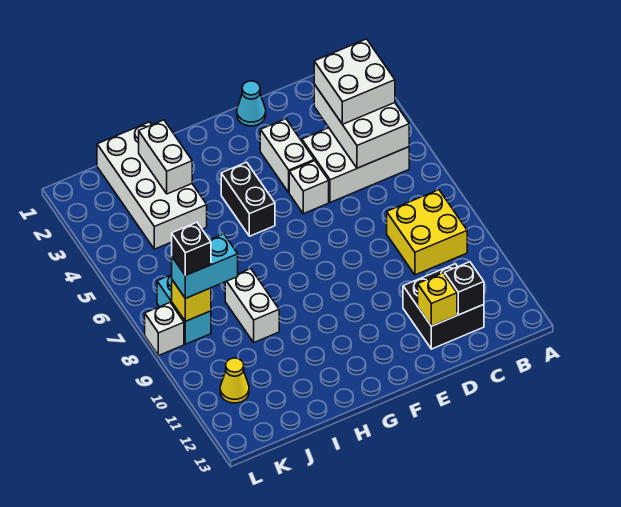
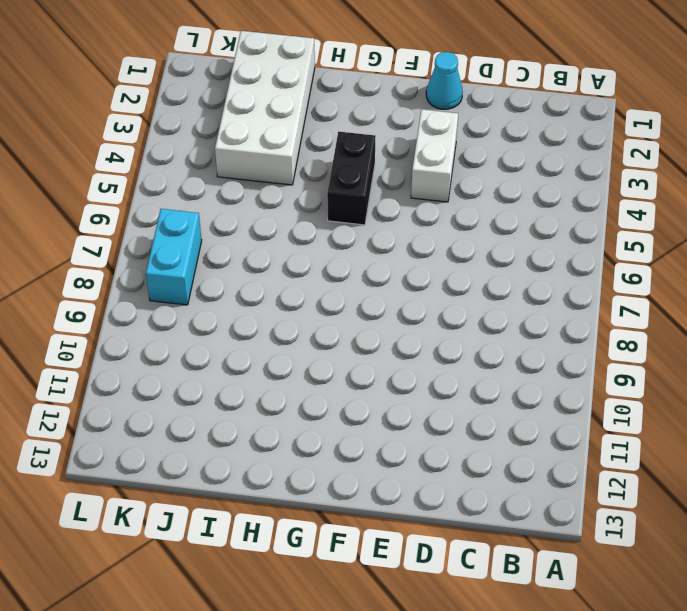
none -> white brick B4:D5 level 1
none -> yellow brick B8:C9 level 1
none -> black brick C11:D12 level 1

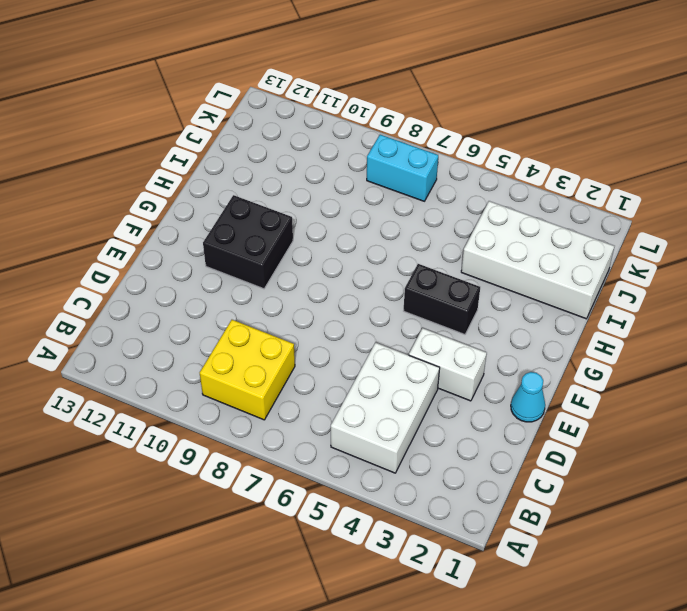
black brick F10:G11 level 1 -> black brick C11:D12 level 1
none -> white brick E5 level 1
none -> white brick I8:I9 level 1
none -> yellow cone K11 level 1

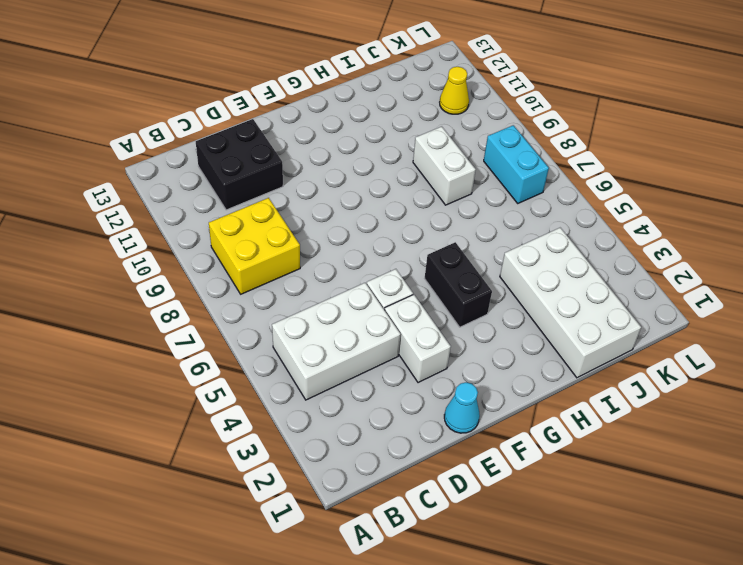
none -> white brick L8 level 1
none -> white brick B3:C5 level 2
none -> black brick C12 level 2

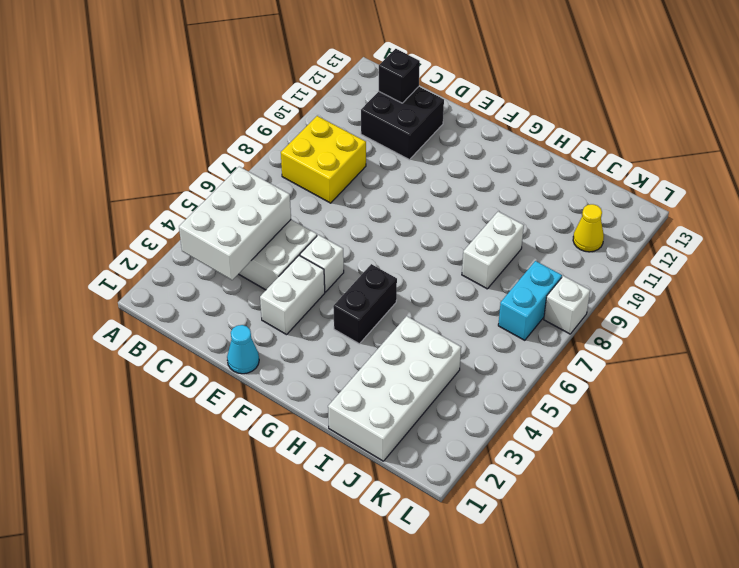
none -> yellow brick D12 level 2
none -> white brick I2:I3 level 2
none -> yellow brick K8 level 2

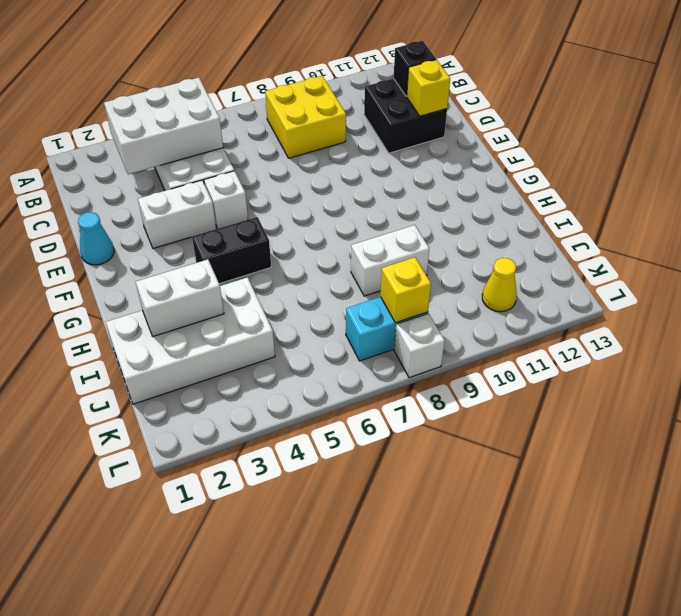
none -> white brick B3:C4 level 3
none -> cyan brick J8:K8 level 3
none -> black brick K8 level 4

